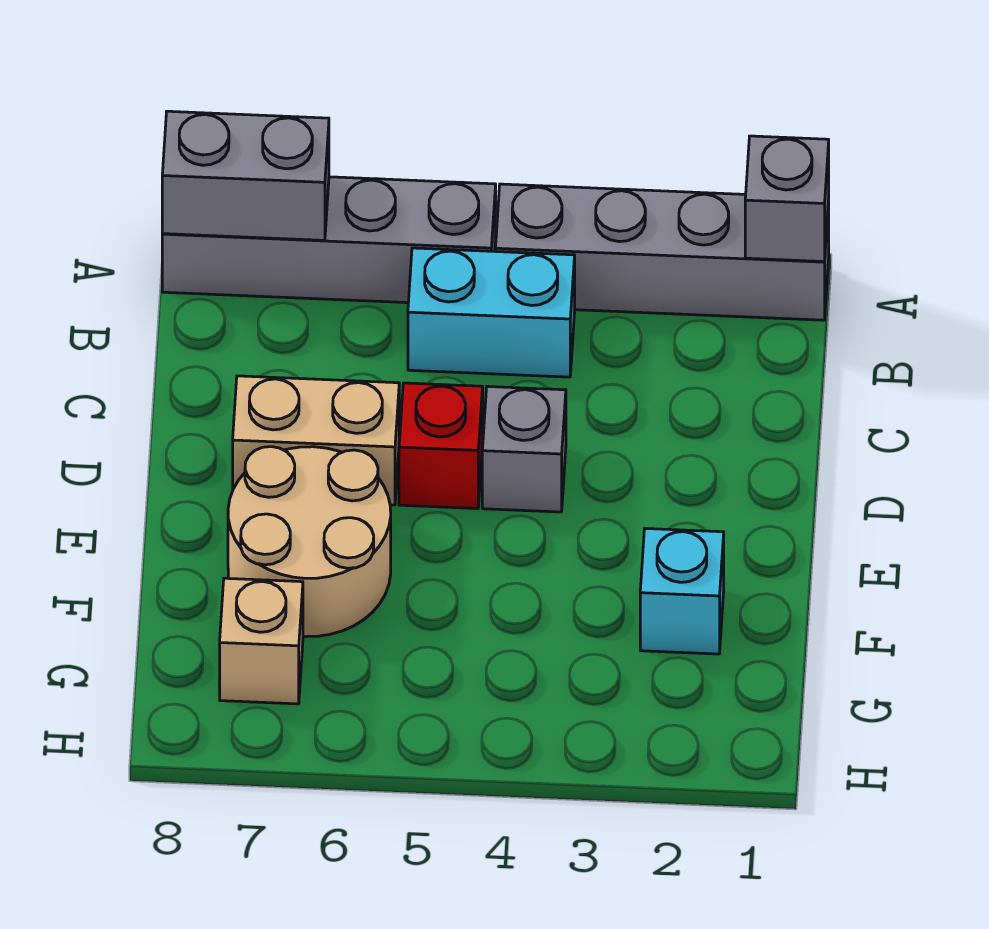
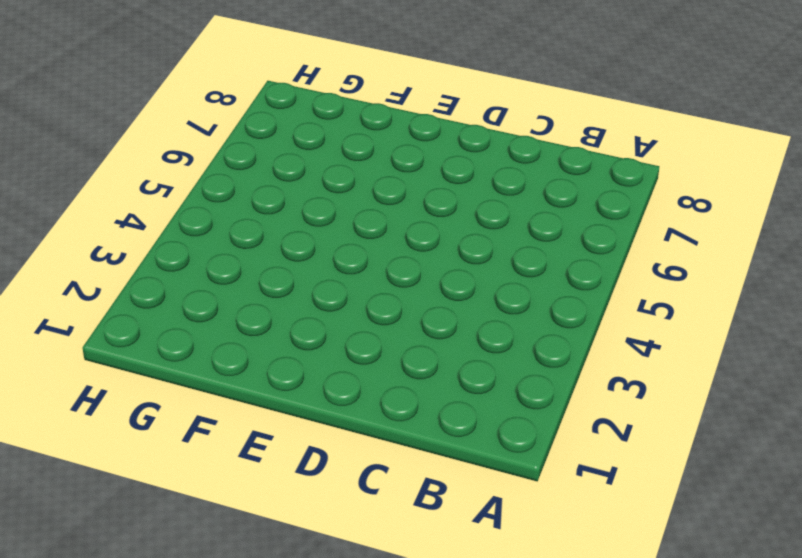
none -> grey brick A1:A4 level 1
none -> grey brick A5:A8 level 1

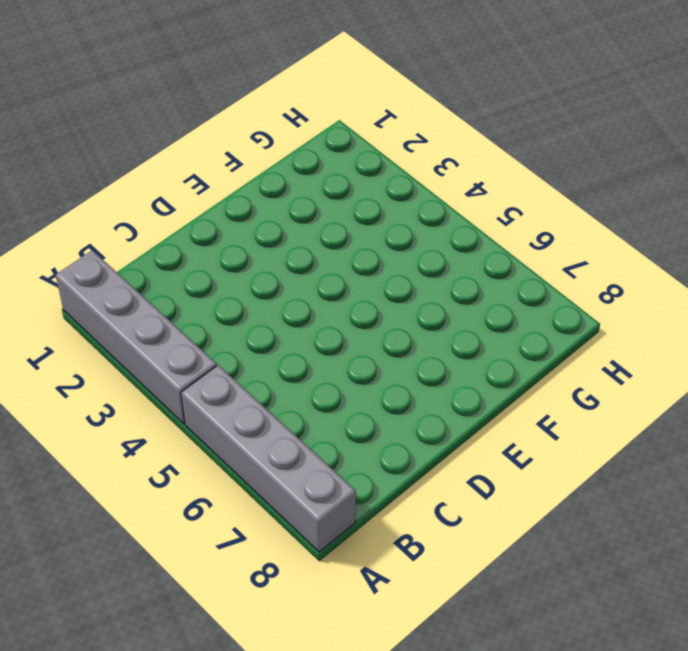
none -> cyan brick B4:B5 level 1
none -> grey brick D4 level 1

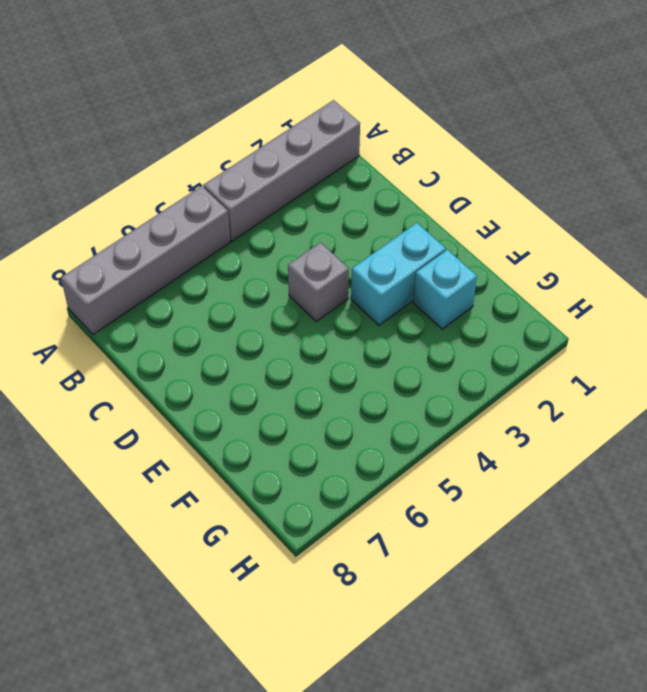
cyan brick E2:E3 level 1 -> cyan brick B4:B5 level 1
none -> red brick D5 level 1
none -> tan brick D6:D7 level 1

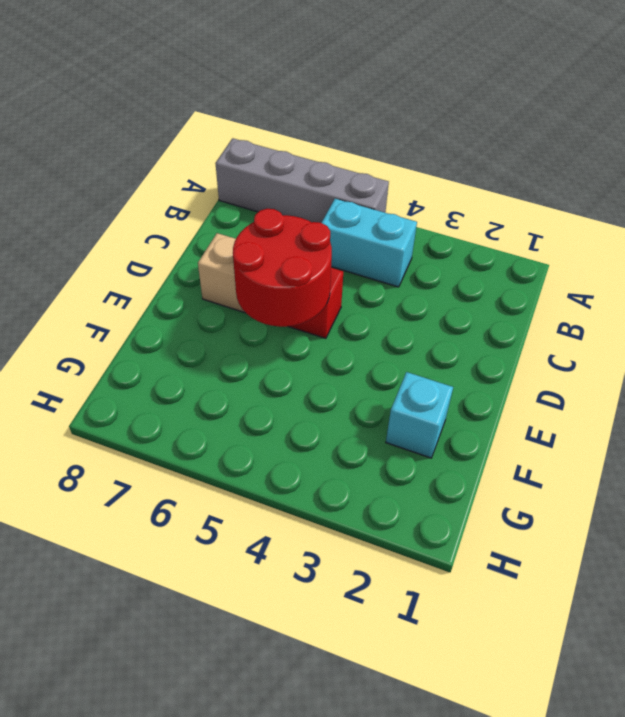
red round brick D5:E6 level 2 -> none
none -> grey brick A1:A4 level 1
none -> grey brick D4 level 1

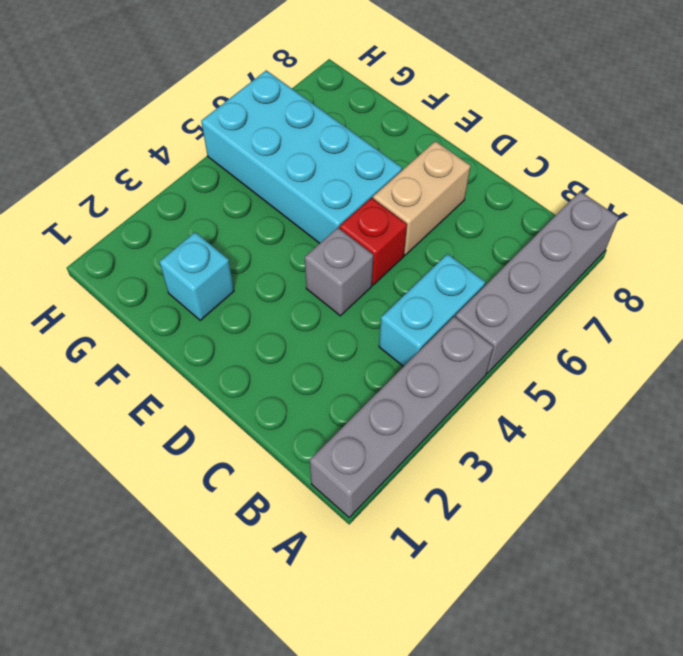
cyan brick E5:H6 level 1 -> tan round brick E6:F7 level 1
none -> tan brick G7 level 1
none -> grey brick A1 level 2

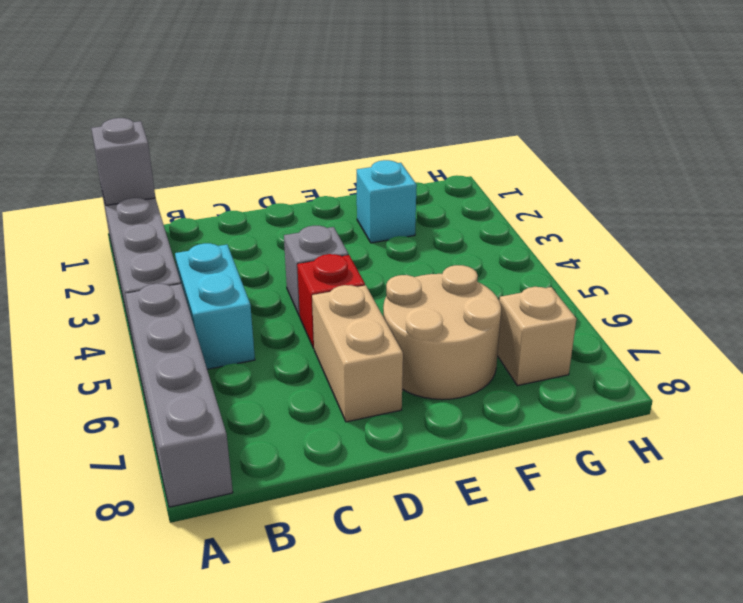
none -> grey brick A7:A8 level 2

